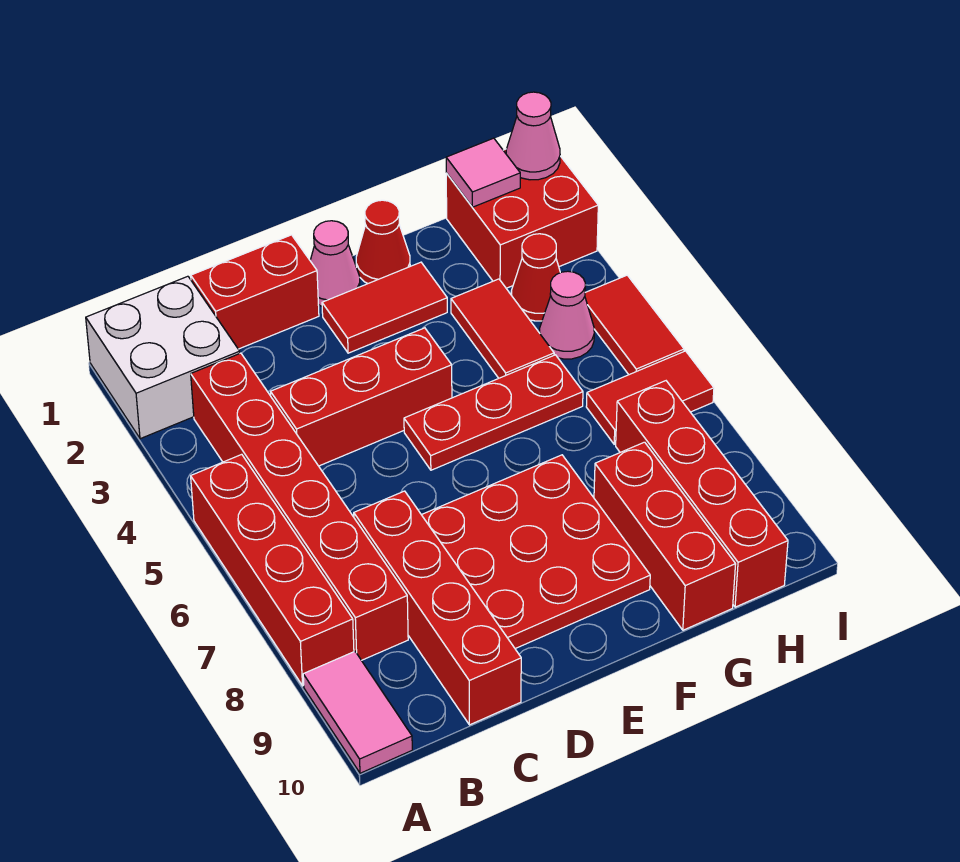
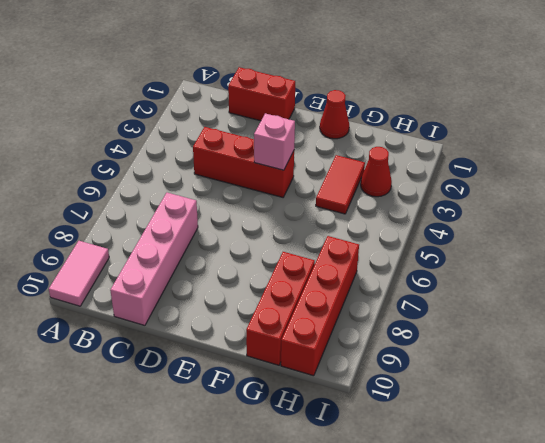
pink brick C7:C10 level 1 -> red brick C7:C10 level 1
pink brick E4 level 2 -> none
none -> white brick A1:B2 level 1
none -> red brick A5:A8 level 1
none -> red brick B3:B8 level 1

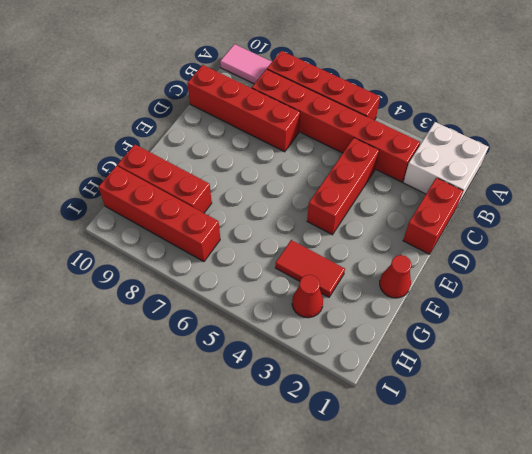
none -> red plate D7:F9 level 1
none -> pink cone E1 level 1
none -> red tile E2:F2 level 1

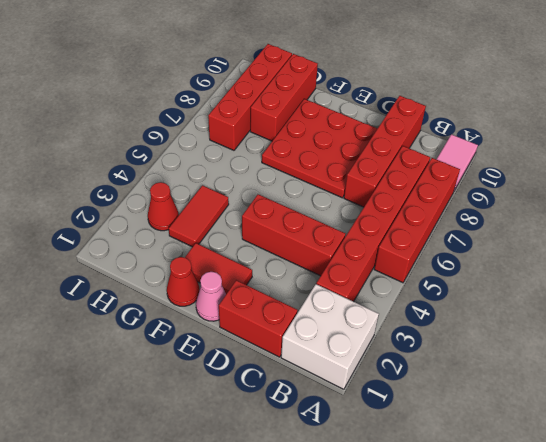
none -> red plate E5:G5 level 1
none -> red brick H1:I2 level 1
none -> pink cone H4 level 1

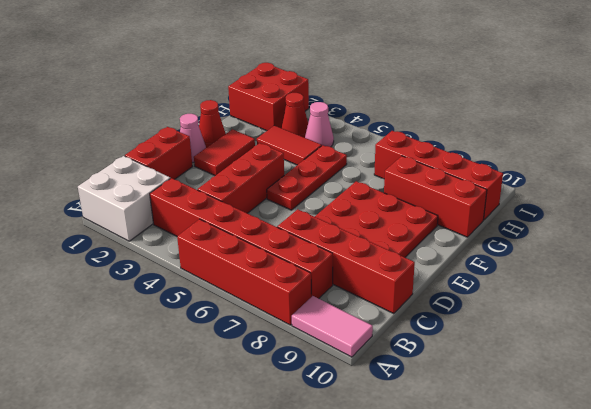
none -> red tile H6:I6 level 1
none -> red tile I4:I5 level 1
none -> pink tile H1 level 2

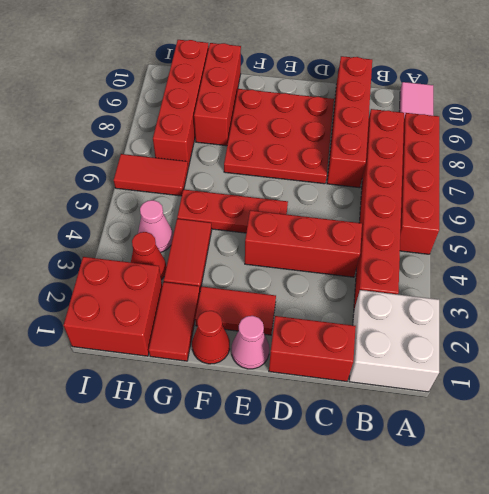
red tile G1:G2 level 1 -> red tile I4:I5 level 1
none -> pink tile H1 level 2
none -> pink cone I1 level 2

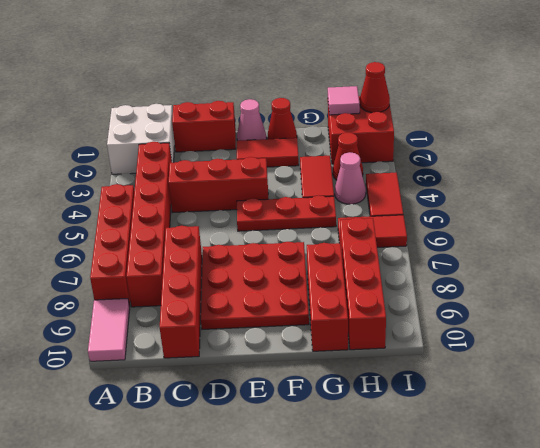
red cone I1 level 2 -> pink cone I1 level 2

